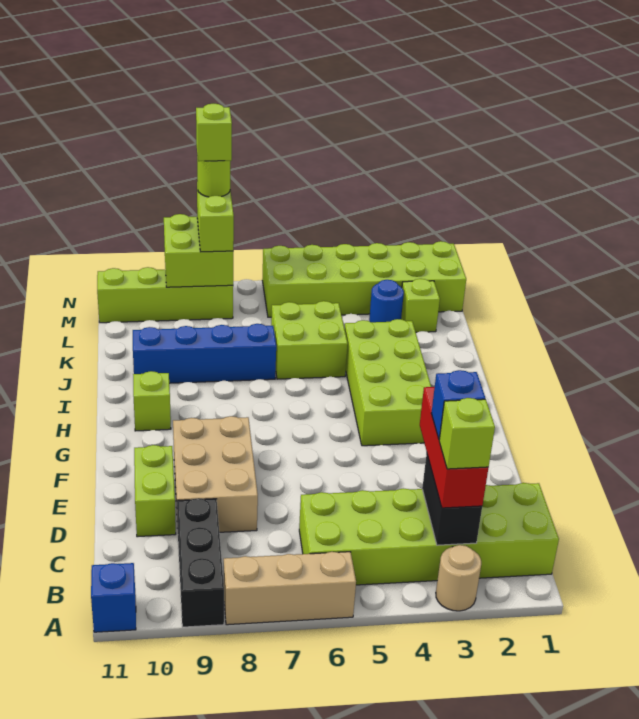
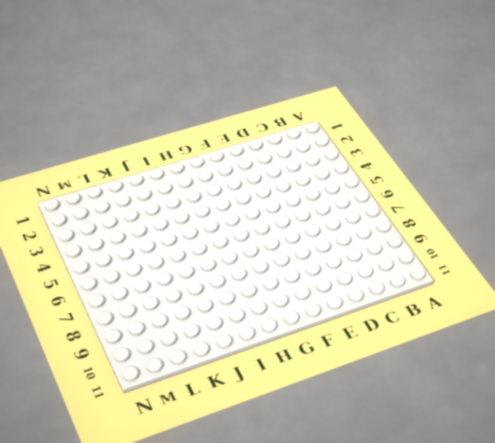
none -> tan round brick A3 level 1
none -> tan brick A6:A8 level 1
none -> black brick A9:C9 level 1

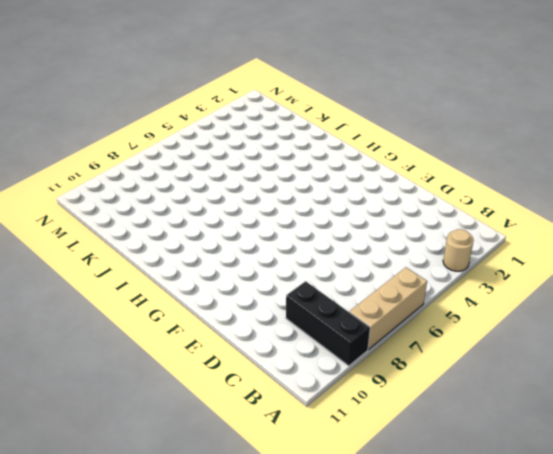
none -> blue brick A11 level 1
none -> lime brick B1:C6 level 1
none -> tan brick D8:F9 level 1

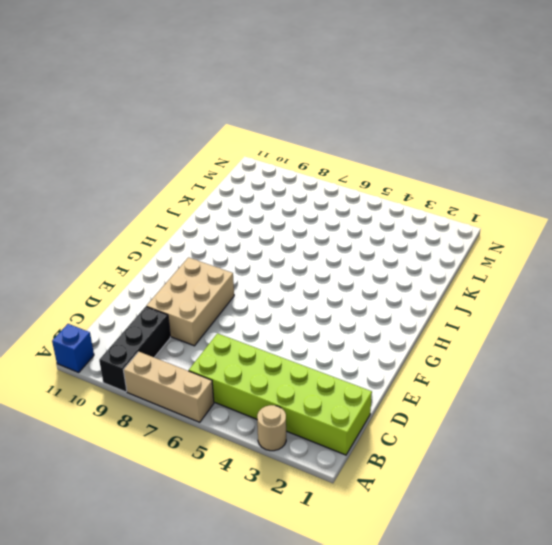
none -> lime brick D10:E10 level 1
none -> lime brick G3:J4 level 1
none -> lime brick H10 level 1

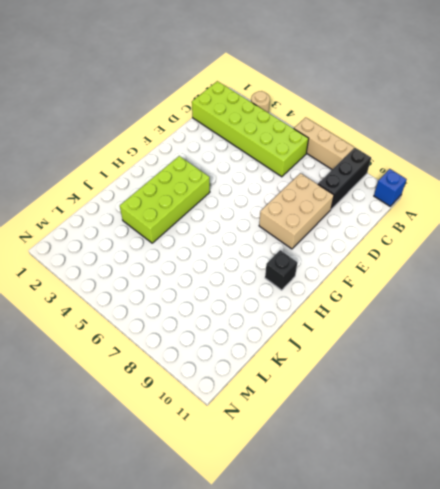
black brick H10 level 1 -> lime brick H10 level 1
none -> lime brick D10:E10 level 1
none -> lime brick J5:K6 level 1
none -> blue brick J7:J10 level 1

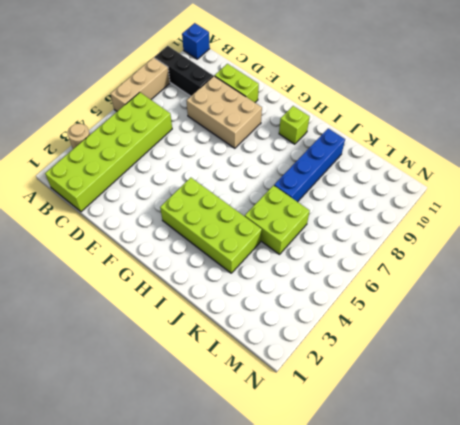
none -> lime brick L2 level 1
none -> blue round brick L3 level 1
none -> lime brick M1:N6 level 1

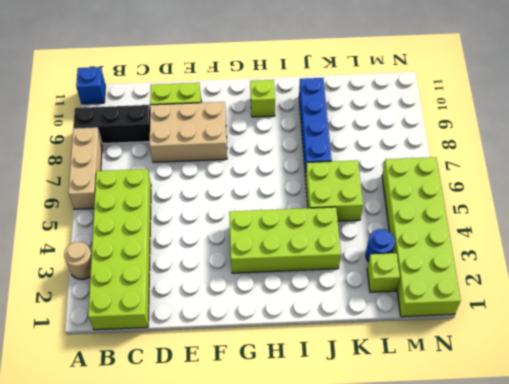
none -> lime brick M8:M11 level 1
none -> black brick B3:C3 level 2
none -> lime brick M8:N9 level 2

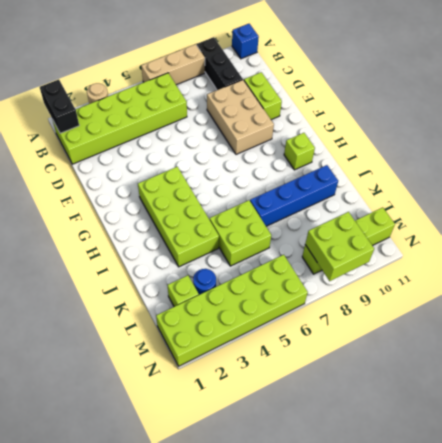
black brick A1:B1 level 2 -> black brick B3:C3 level 2
none -> red brick B3:D3 level 3
none -> lime brick M8:N8 level 3
none -> lime brick B3 level 4

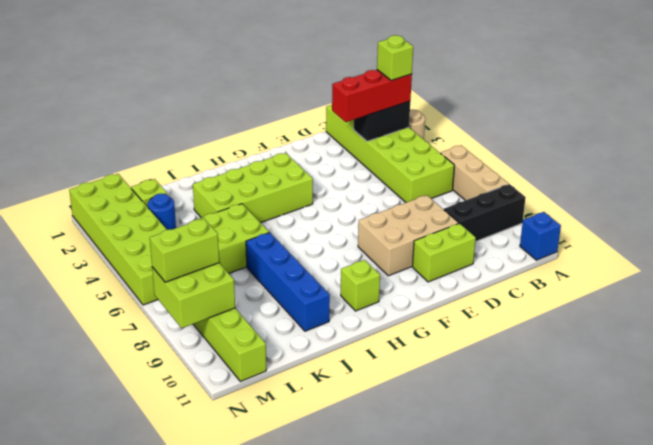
none -> blue brick C3 level 4
none -> lime round brick N8 level 4
none -> lime brick N8 level 5

